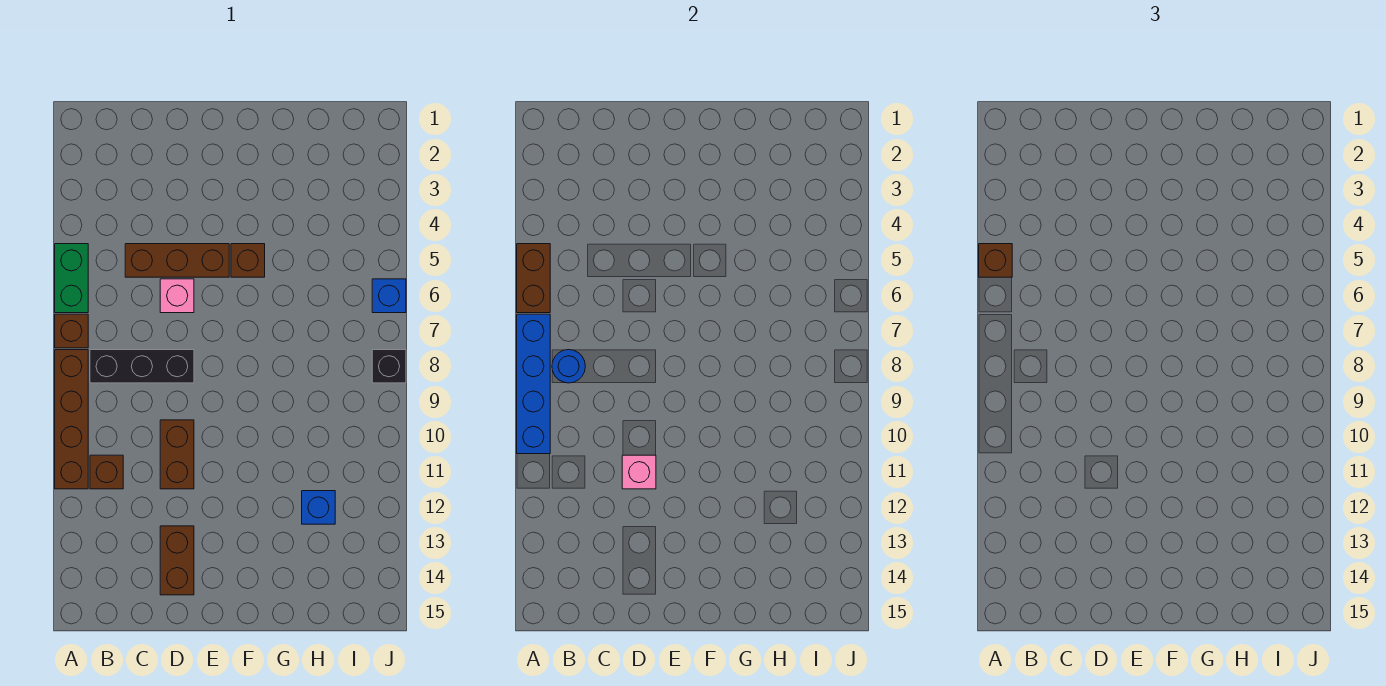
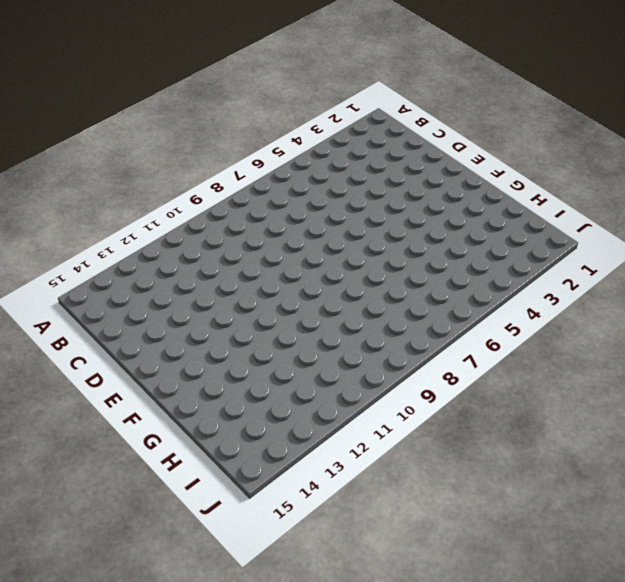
none -> green brick A5:A6 level 1
none -> brown brick A7 level 1
none -> brown brick A8:A11 level 1

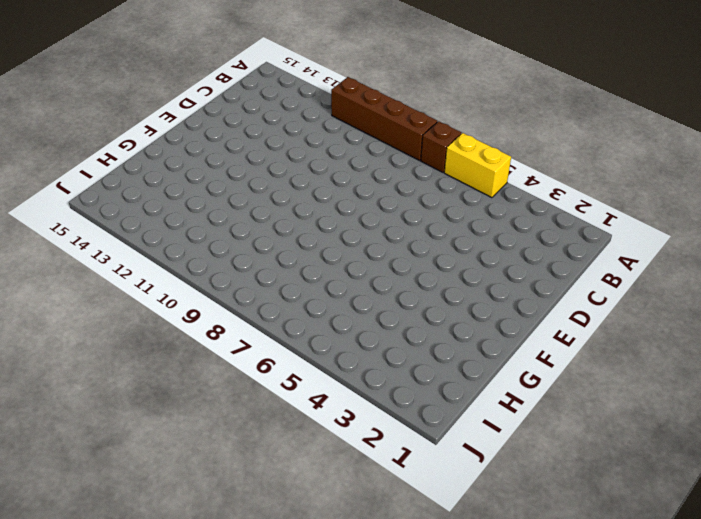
yellow brick A5:A6 level 1 -> green brick A5:A6 level 1
none -> black brick B8:D8 level 1
none -> brown brick B11 level 1
none -> brown brick C5:E5 level 1

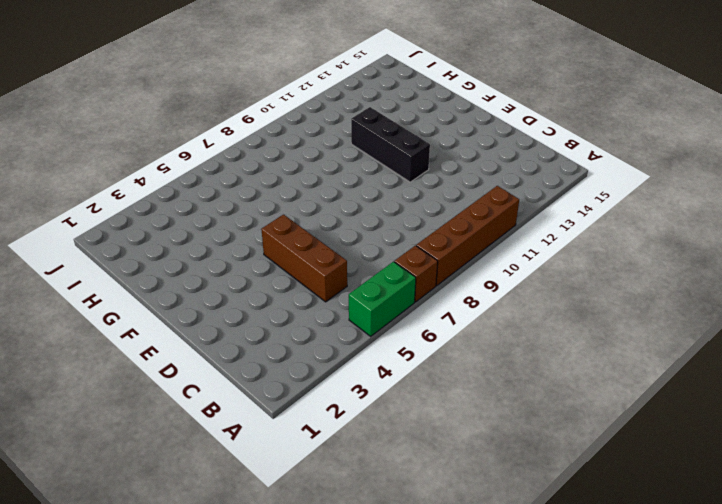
black brick E11:G11 level 1 -> black brick B8:D8 level 1
none -> brown brick B11 level 1
none -> pink brick D6 level 1
none -> brown brick D10:D11 level 1

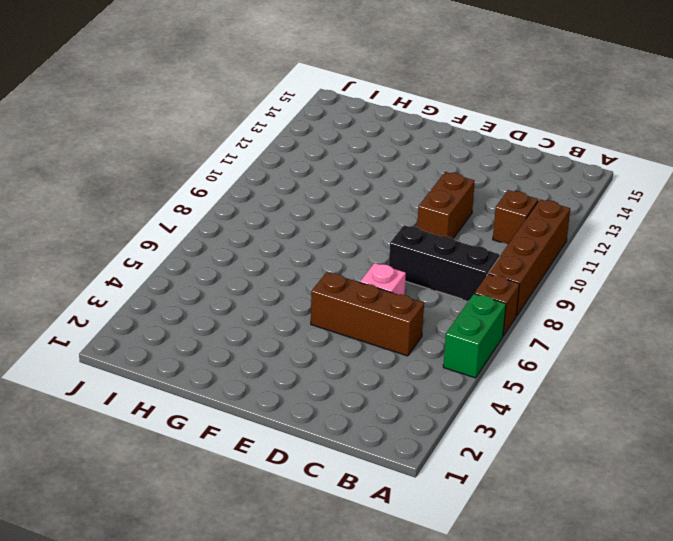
none -> brown brick D13:D14 level 1
none -> brown brick F5 level 1
none -> blue brick H12 level 1

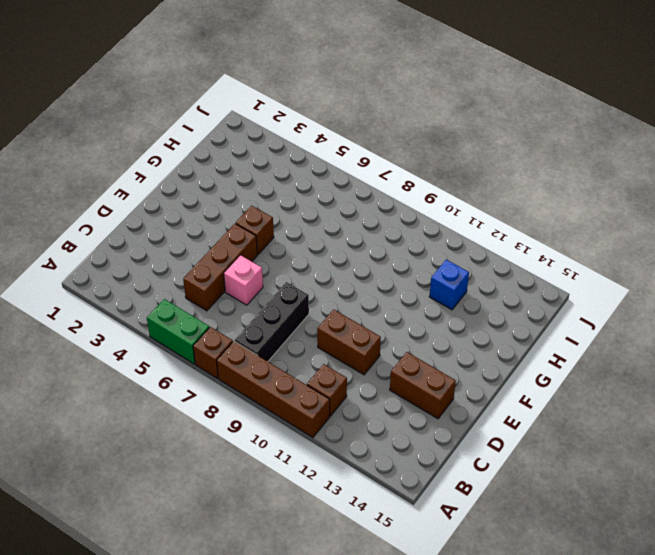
none -> blue brick J6 level 1
none -> black brick J8 level 1
none -> brown brick A5:A6 level 2

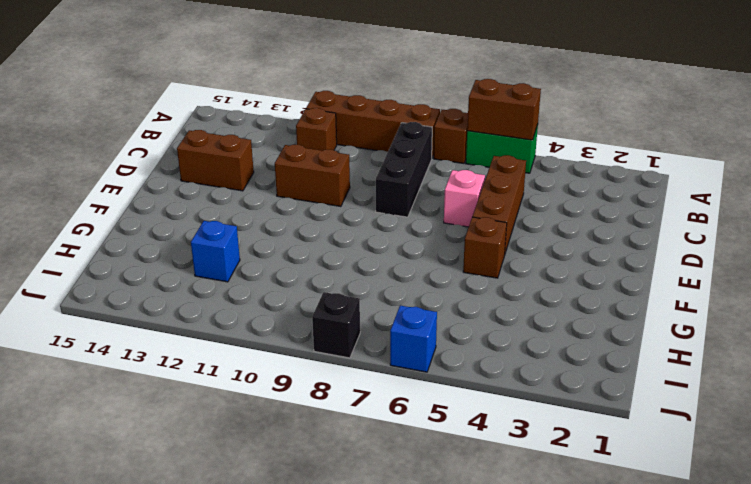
none -> blue brick A7:A10 level 2
none -> blue round brick B8 level 2
none -> pink brick D11 level 2

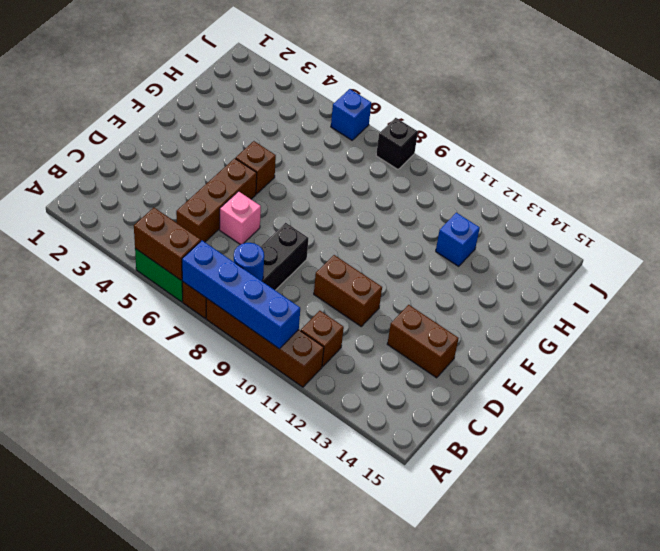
none -> pink brick D11 level 2
none -> brown brick A5 level 3

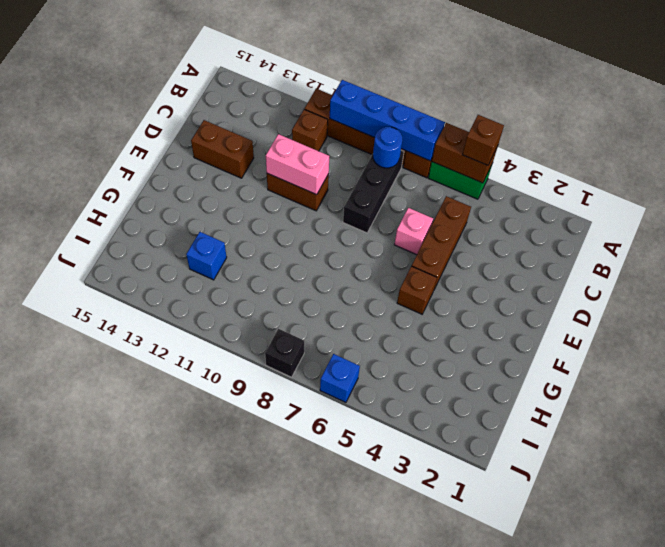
pink brick D10:D11 level 2 -> pink brick D11 level 2

